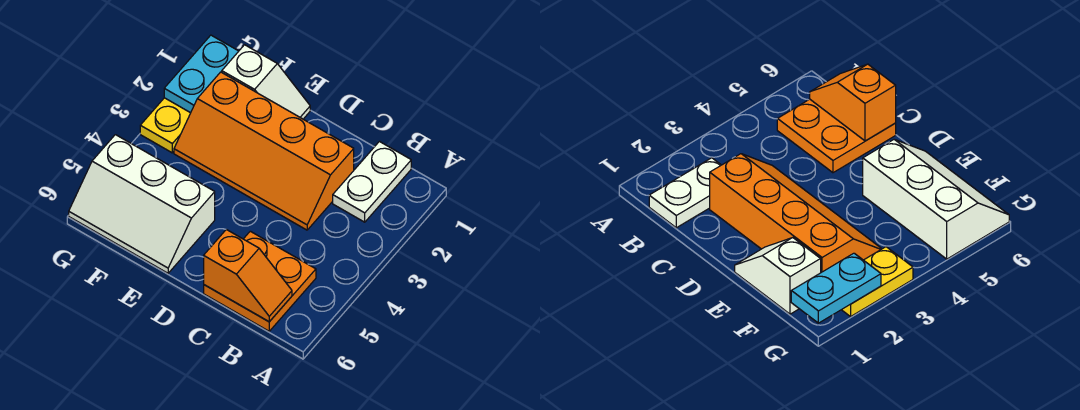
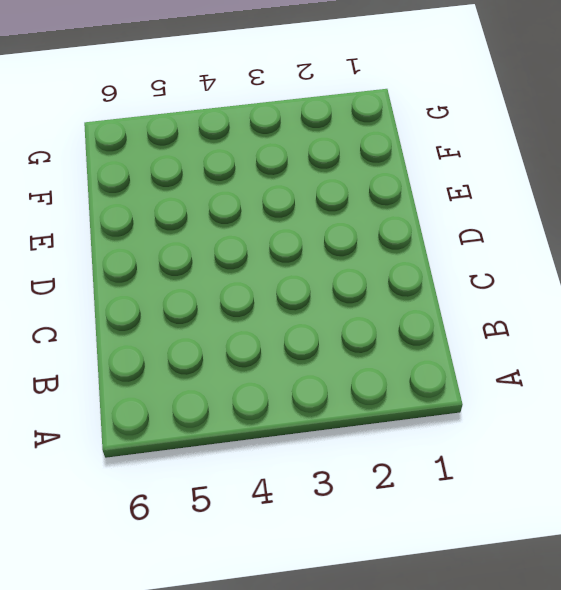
none -> white plate B1:B2 level 1
none -> orange plate B5:C6 level 1

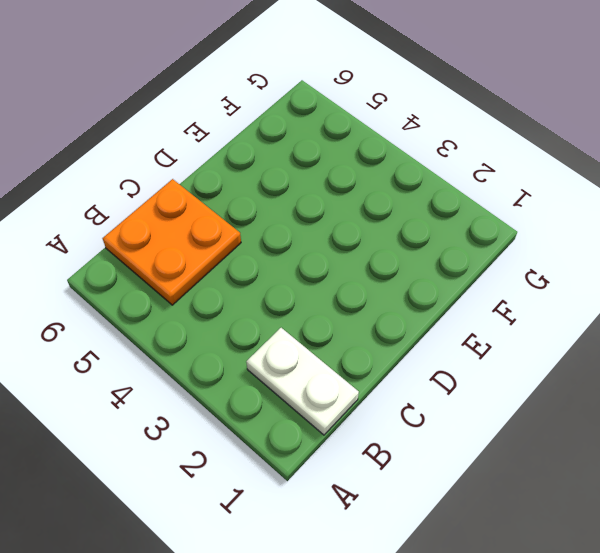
none -> orange slope C2:F3 level 1 top 2
none -> white slope E1:F1 level 1 top F

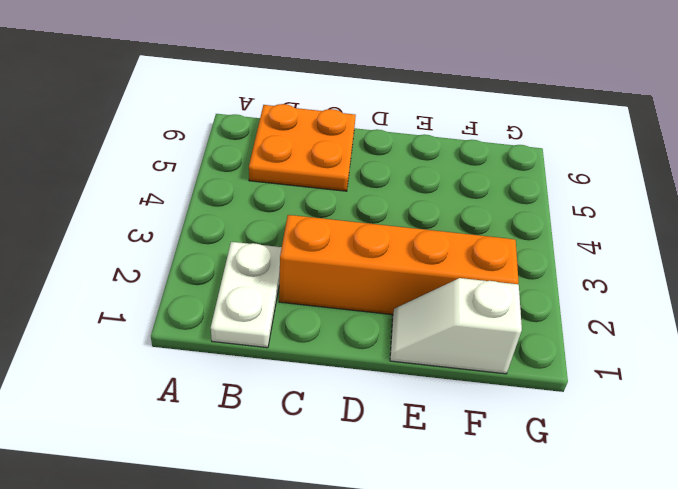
none -> white slope E5:G6 level 1 top 5
none -> yellow plate G2:G3 level 1

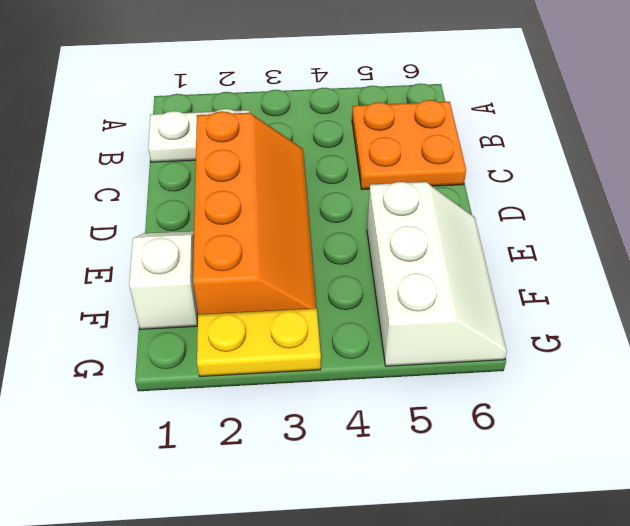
none -> orange slope B6:C6 level 2 top C
none -> cyan plate G1:G2 level 2

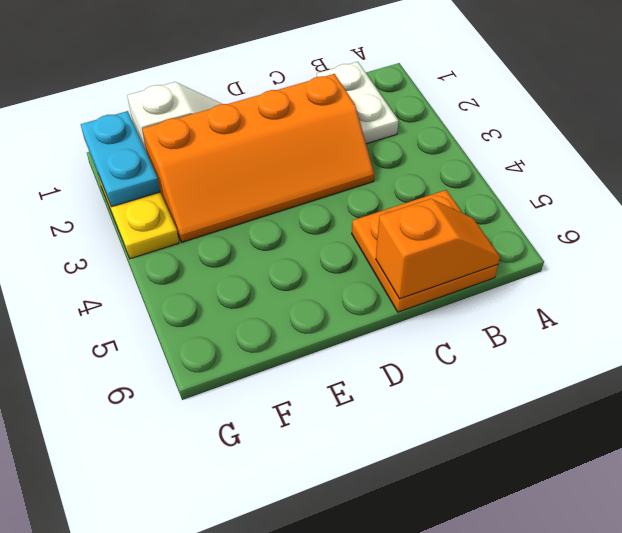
none -> white slope E5:G6 level 1 top 5

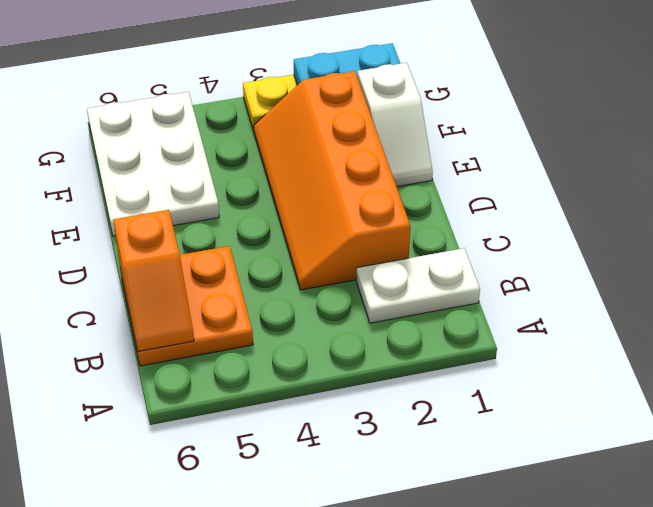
white plate E5:G6 level 1 -> white slope E5:G6 level 1 top 5

